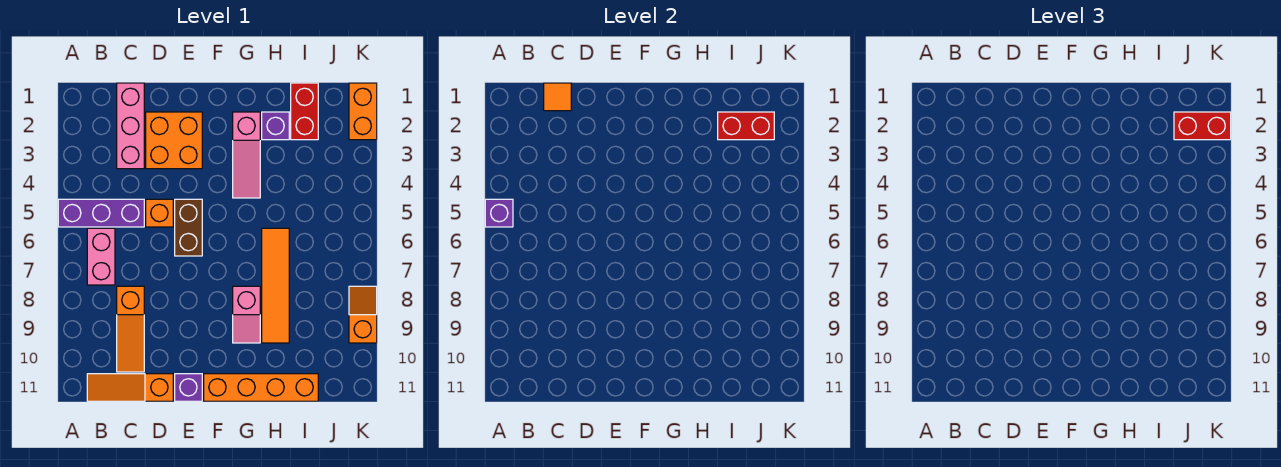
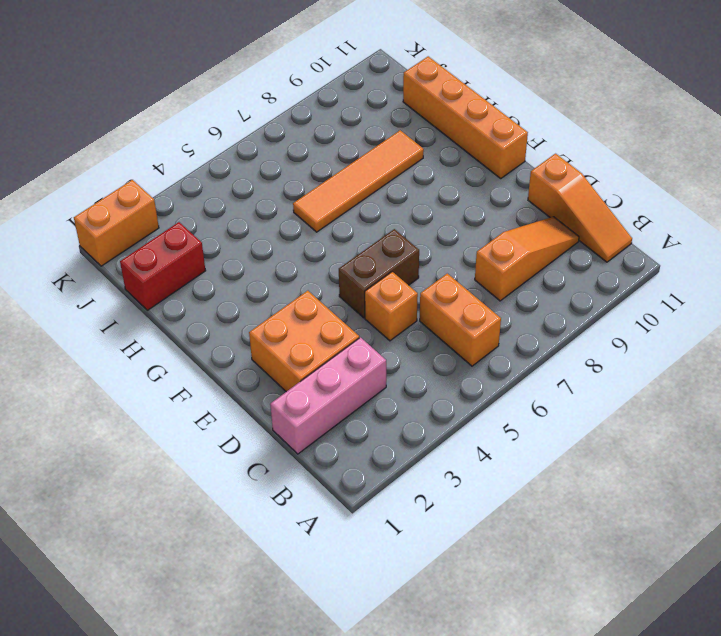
orange brick B6:C6 level 1 -> pink brick B6:B7 level 1
none -> purple brick A5:C5 level 1
none -> purple brick E11 level 1
none -> pink slope G2:G4 level 1 top 2

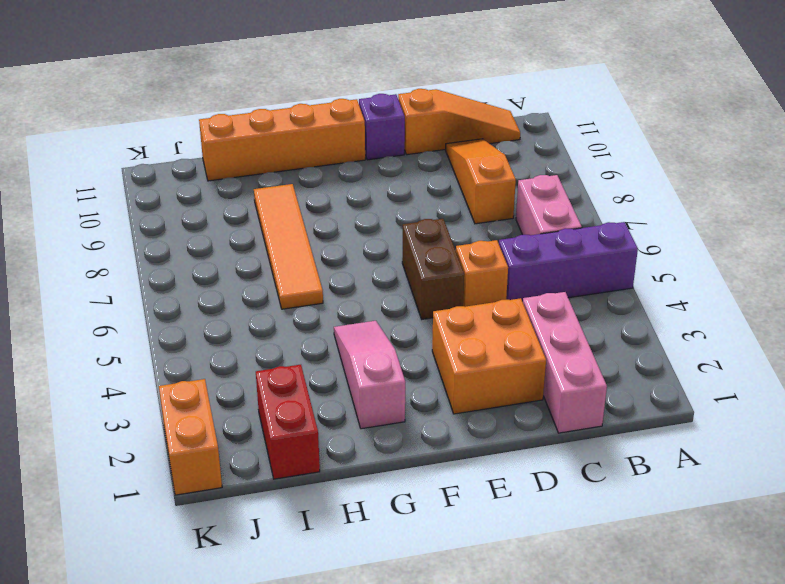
none -> pink slope G8:G9 level 1 top 8
none -> purple brick H2 level 1
none -> orange slope K8:K9 level 1 top 9

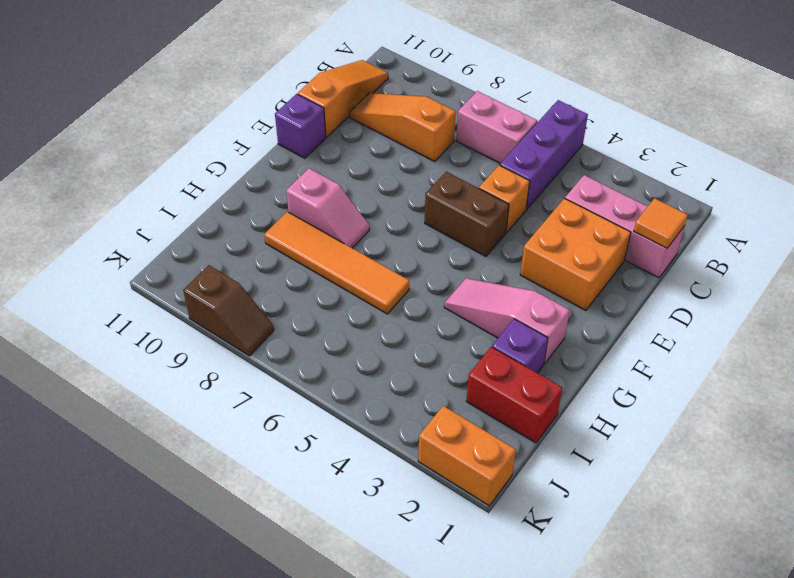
pink slope G8:G9 level 1 top 9 -> pink slope G8:G9 level 1 top 8
brown slope K8:K9 level 1 top 9 -> orange slope K8:K9 level 1 top 9
none -> orange brick F11:I11 level 1
none -> purple brick A5 level 2
none -> red brick I2:J2 level 2

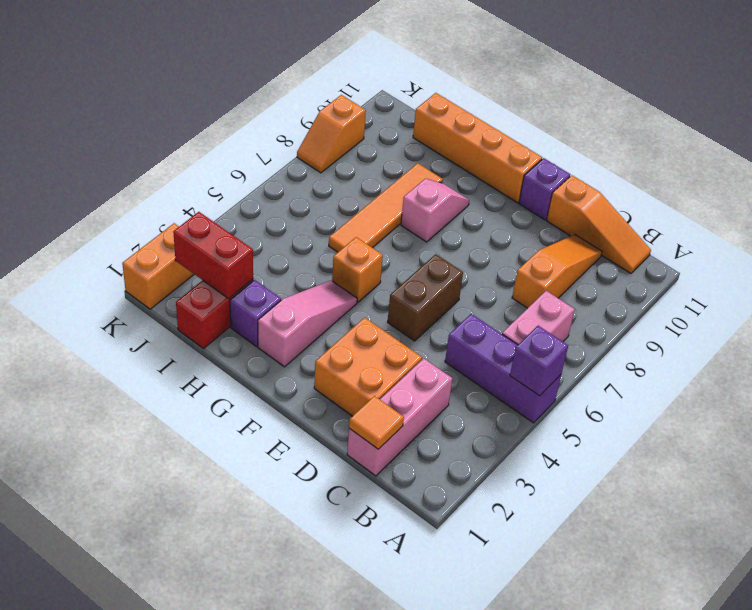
orange brick G5 level 1 -> orange brick D5 level 1
none -> red brick J2:K2 level 3

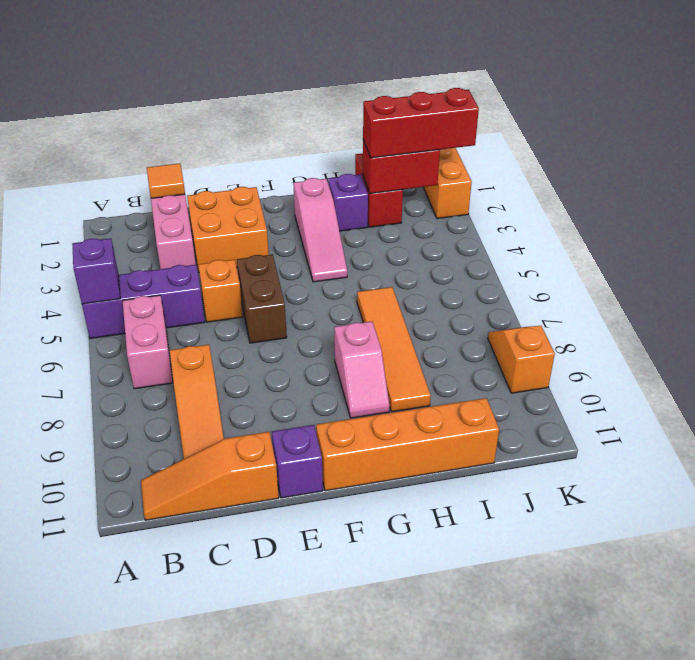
red brick I2:K2 level 3 -> red brick J2:K2 level 3

